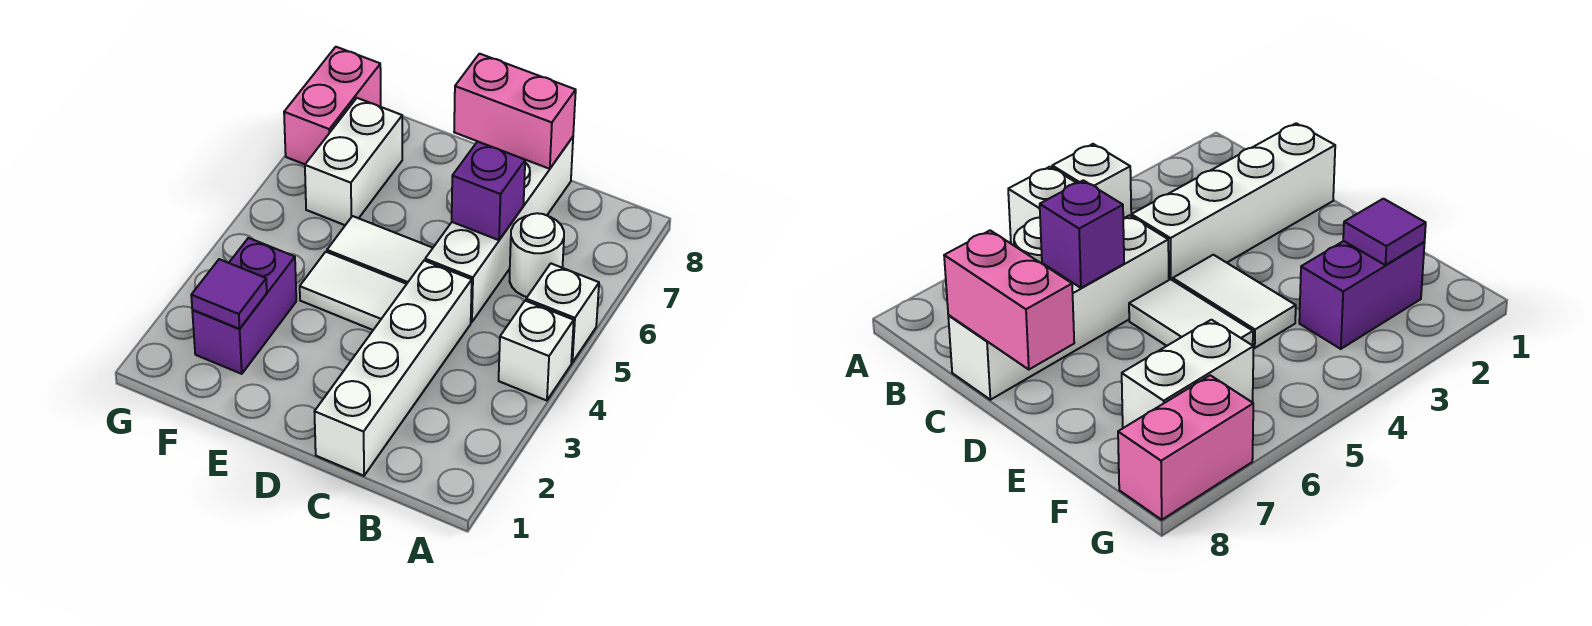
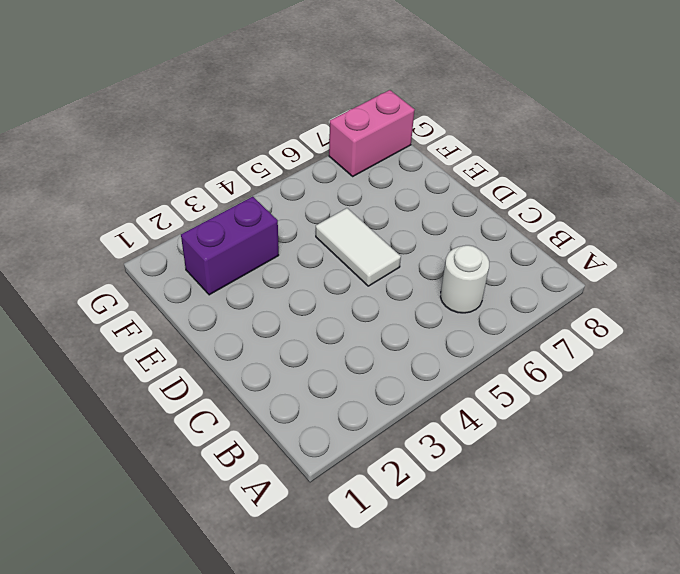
none -> white brick A4 level 1
none -> white brick A5 level 1
none -> white brick C1:C4 level 1

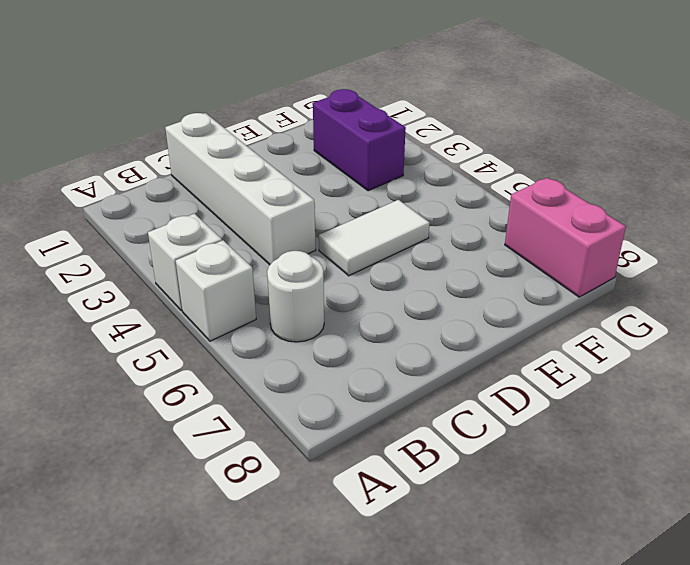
none -> white brick C5:C8 level 1
none -> white tile D4:E4 level 1
none -> white brick F6:F7 level 1

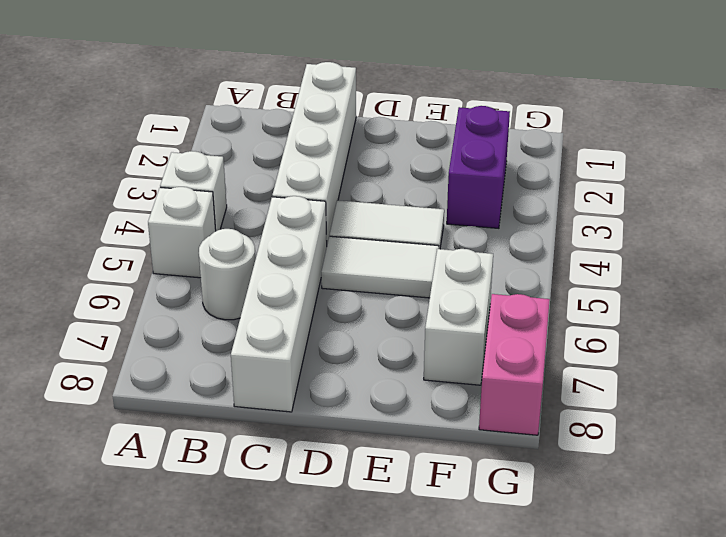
none -> purple brick C6 level 2
none -> pink brick C8:D8 level 2
none -> purple tile F2 level 2

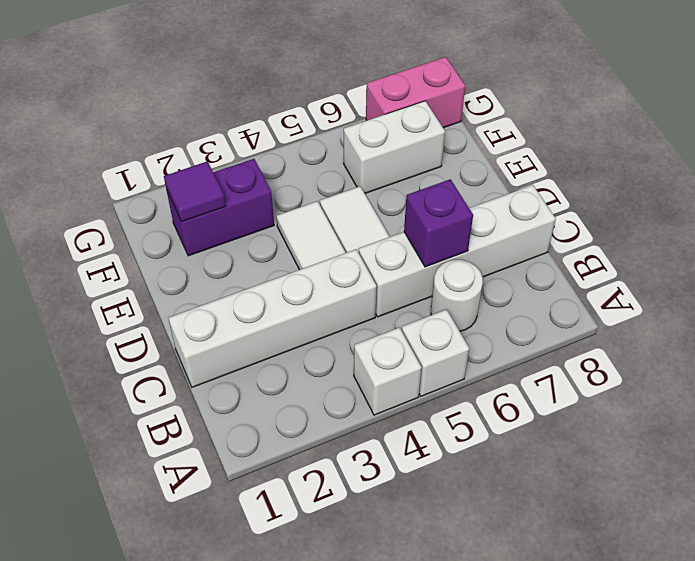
none -> pink brick C8:D8 level 2

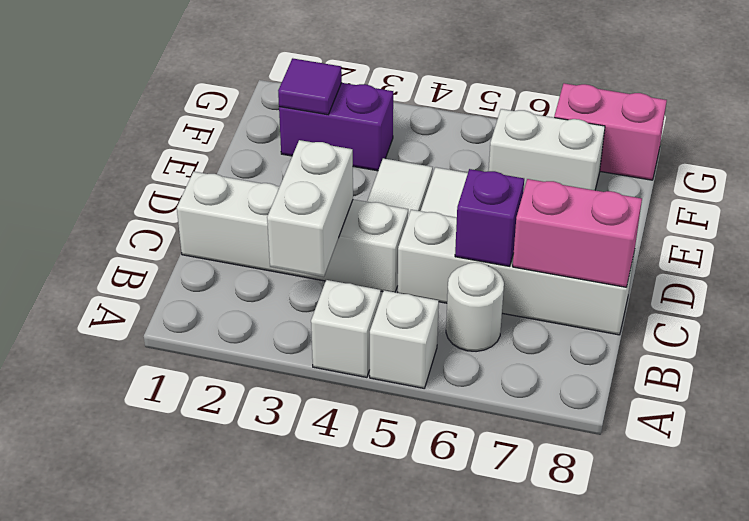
white brick B3:C3 level 2 -> none
pink brick C7:C8 level 2 -> pink brick C8:D8 level 2

